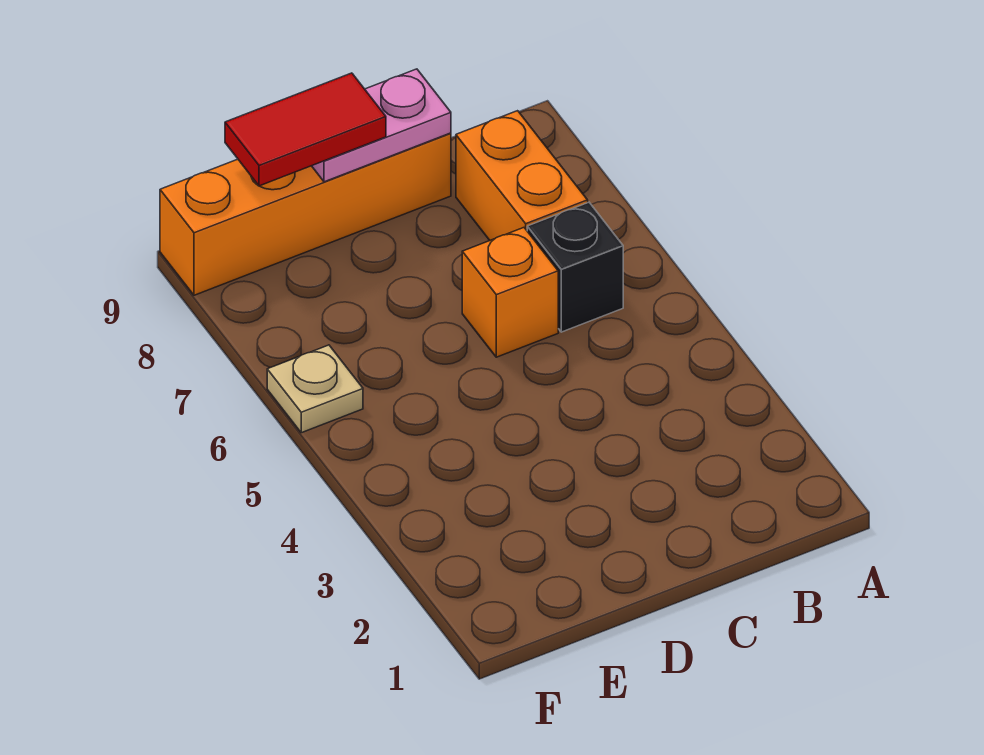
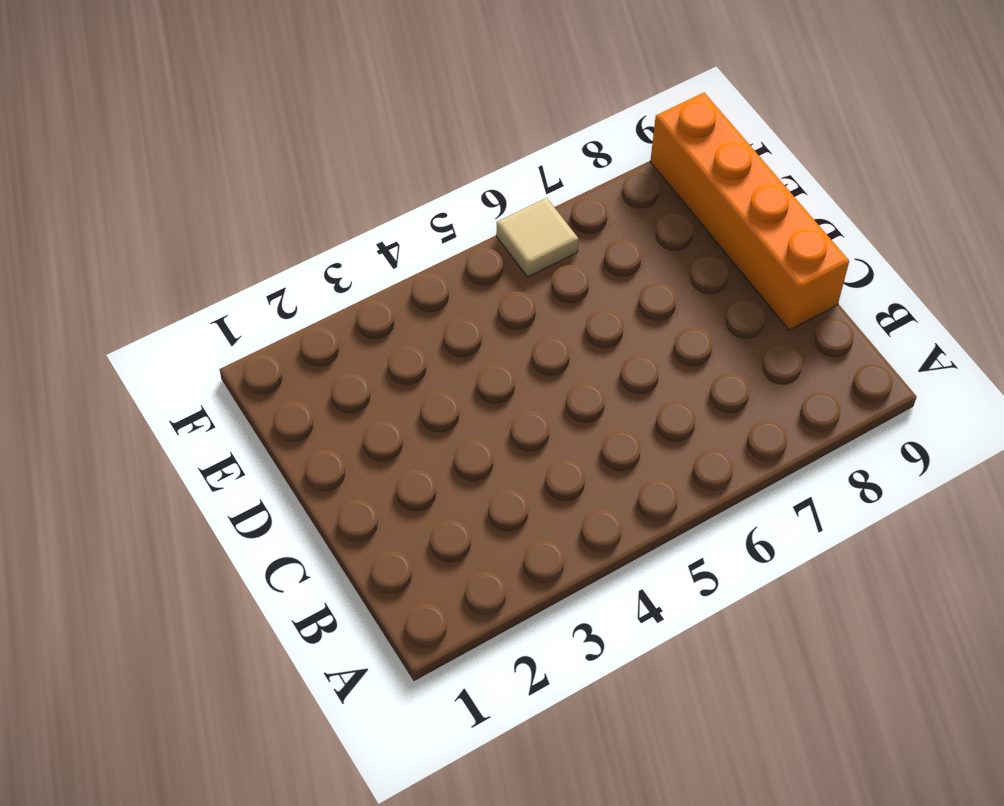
tan tile F6 level 1 -> tan plate F6 level 1
none -> black brick B6 level 1
none -> orange brick B7:B8 level 1

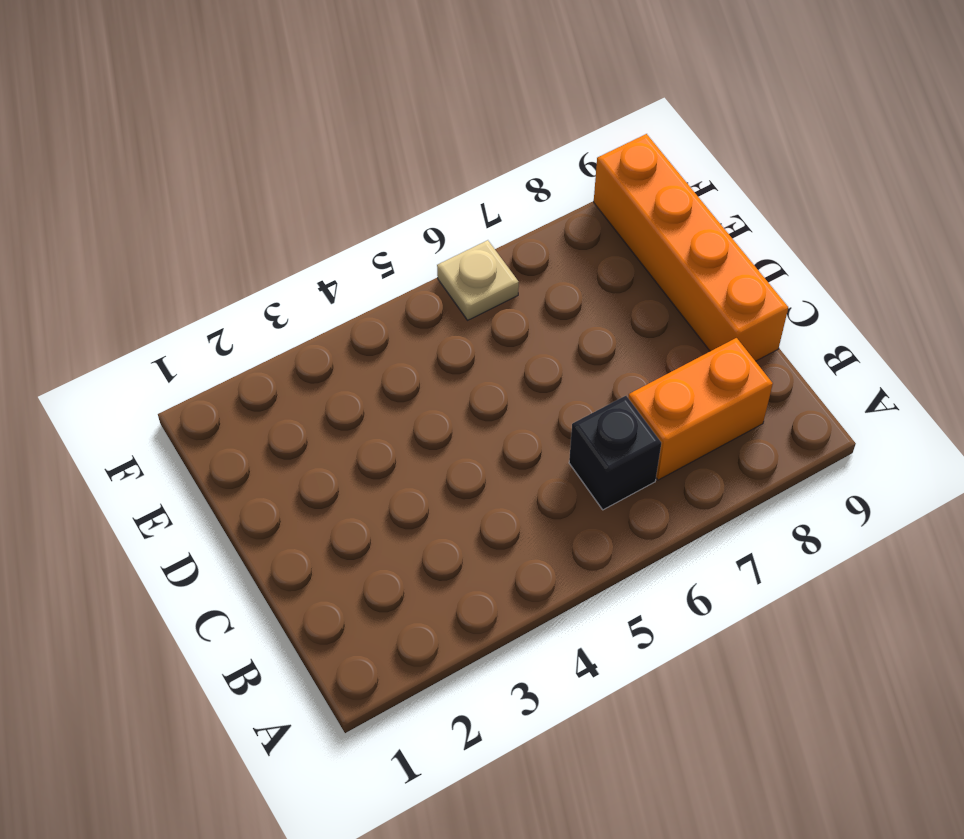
none -> orange brick C6 level 1
none -> pink plate C9:D9 level 2

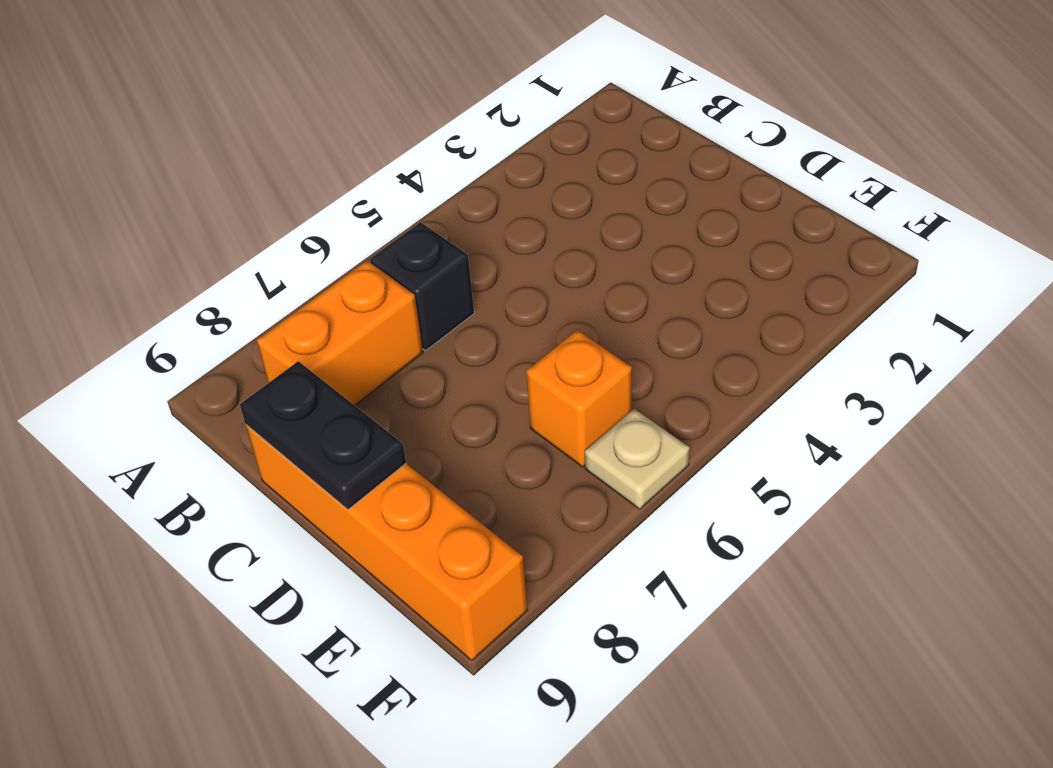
black plate C9:D9 level 2 -> pink plate C9:D9 level 2
orange brick E6 level 1 -> orange brick C6 level 1
none -> red tile D9:E9 level 3

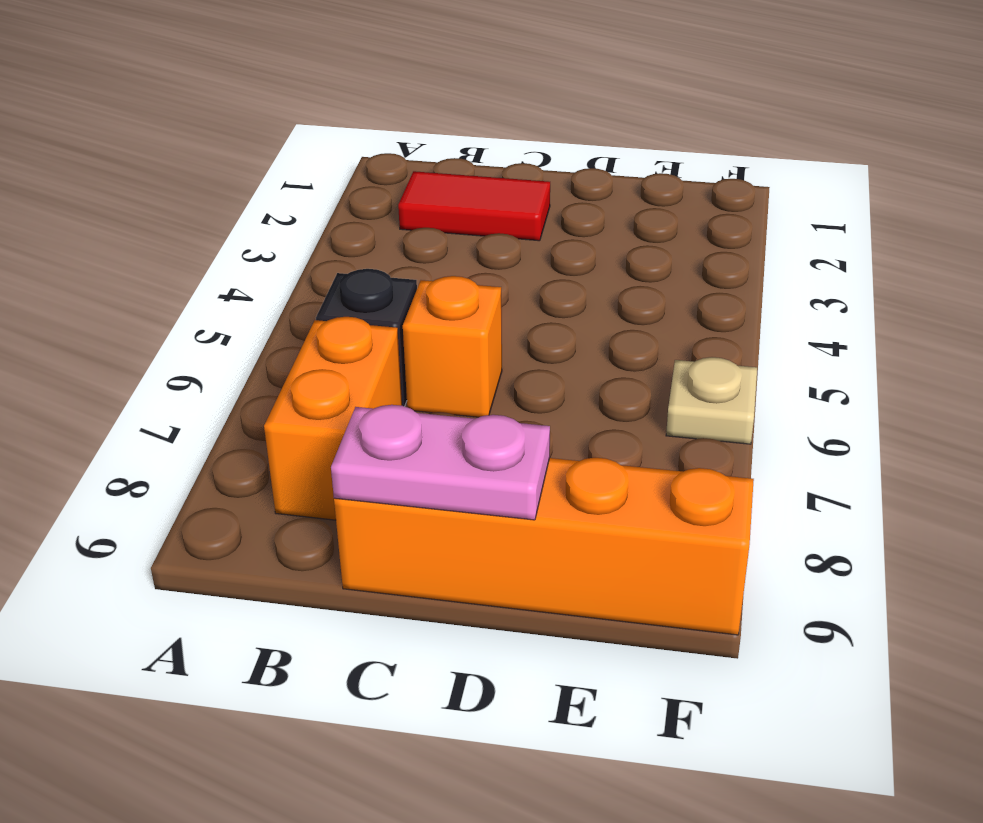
red tile B2:C2 level 1 -> red tile D9:E9 level 3

